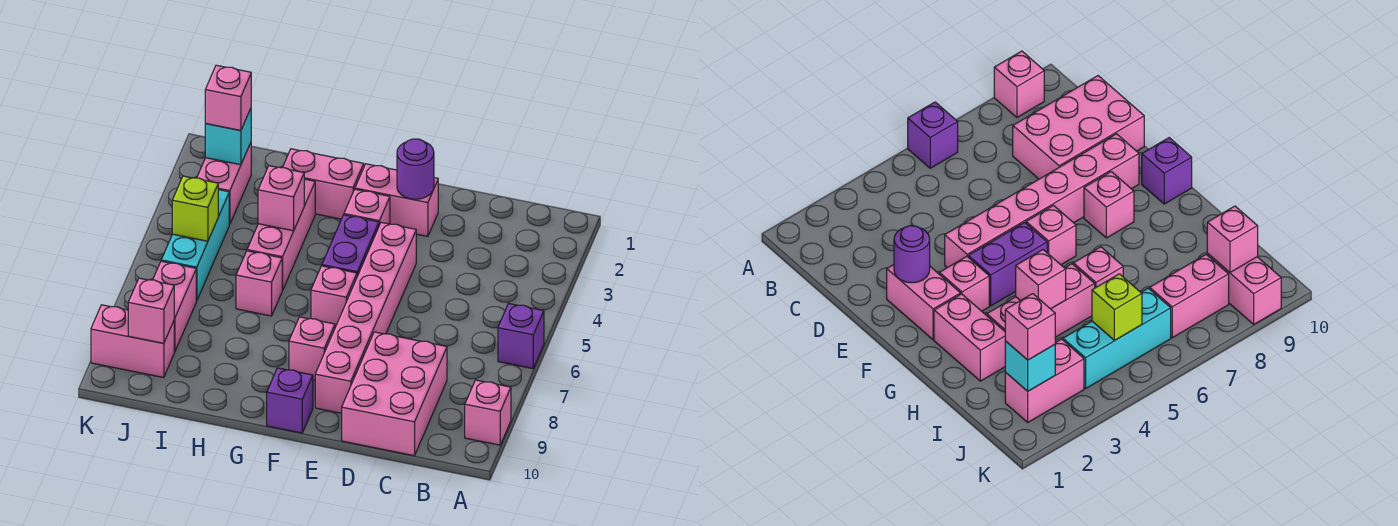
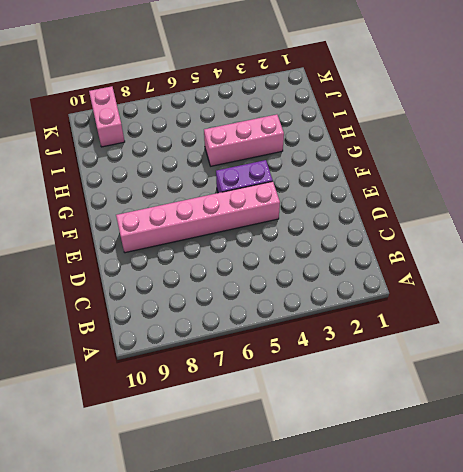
none -> purple brick A6 level 1
none -> pink brick A9 level 1
none -> pink brick C8:D10 level 1

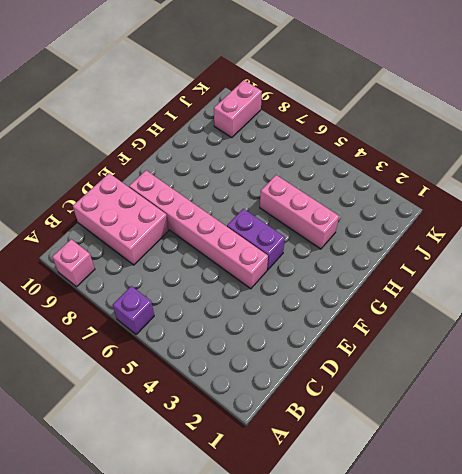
none -> pink brick E2:F2 level 1
none -> pink brick F3 level 1
none -> pink brick F6 level 1

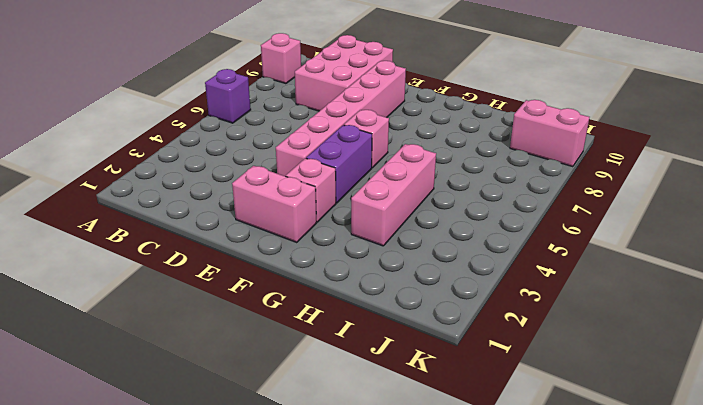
none -> pink brick F8 level 1
none -> purple brick F10 level 1
none -> pink brick G2:H2 level 1

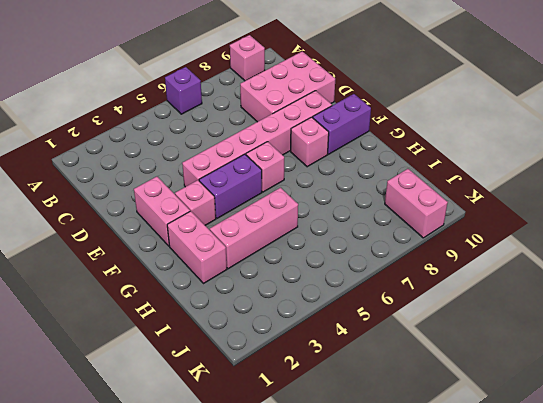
purple brick F9:F10 level 1 -> purple brick F10 level 1
none -> pink brick H6 level 1
none -> pink brick J2:J3 level 1
none -> cyan brick J4:J6 level 1

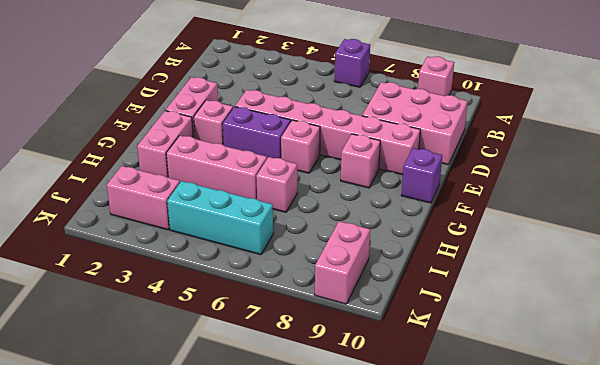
none -> pink brick J7:J8 level 1
none -> purple round brick E2 level 2
none -> pink brick H4 level 2

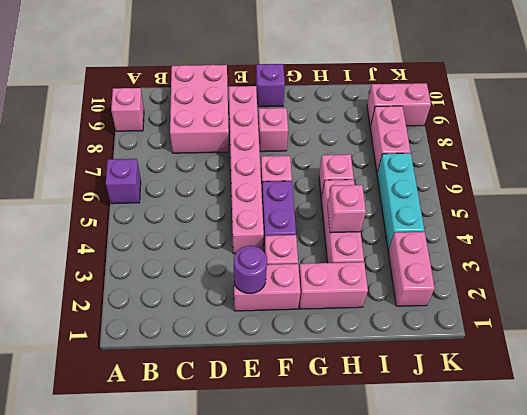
none -> cyan brick J2 level 2
none -> lime brick J5 level 2
none -> pink brick J9 level 2

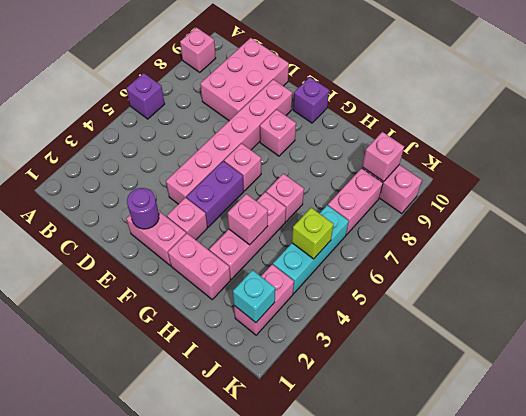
none -> pink brick J2 level 3

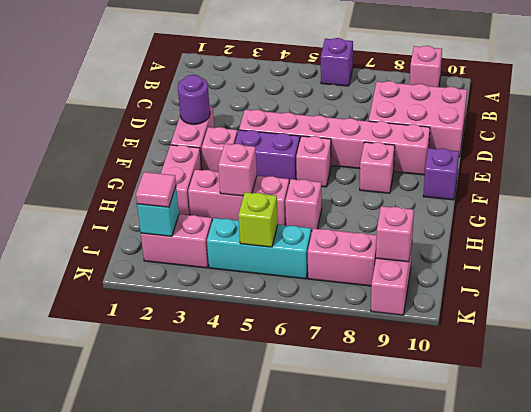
pink tile J2 level 3 -> pink brick J2 level 3

